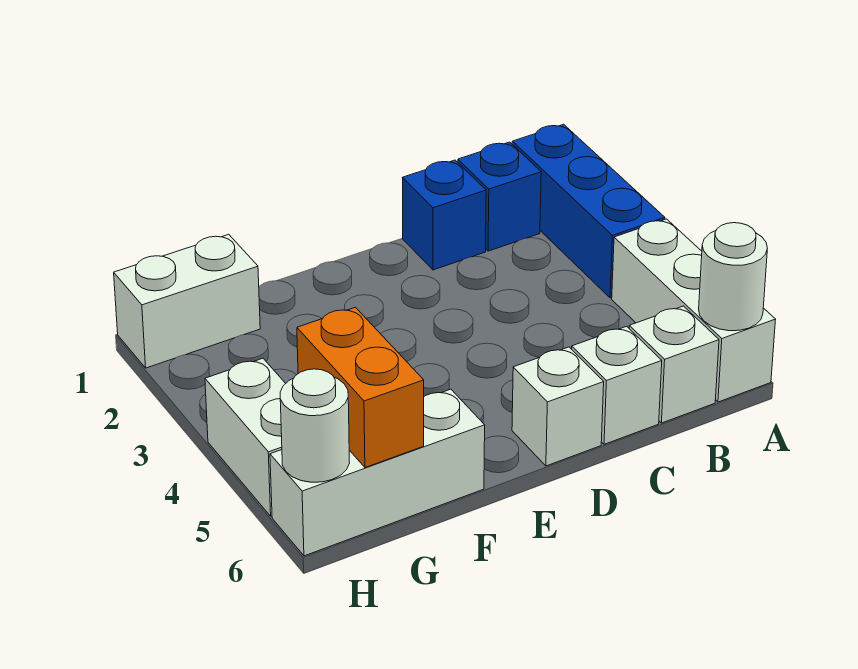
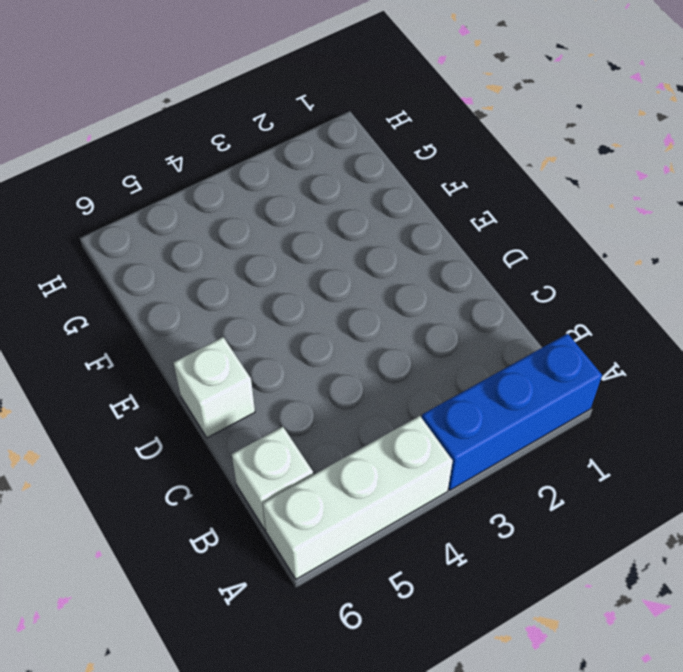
none -> blue brick B1 level 1
none -> blue brick C1 level 1
none -> white brick C6 level 1

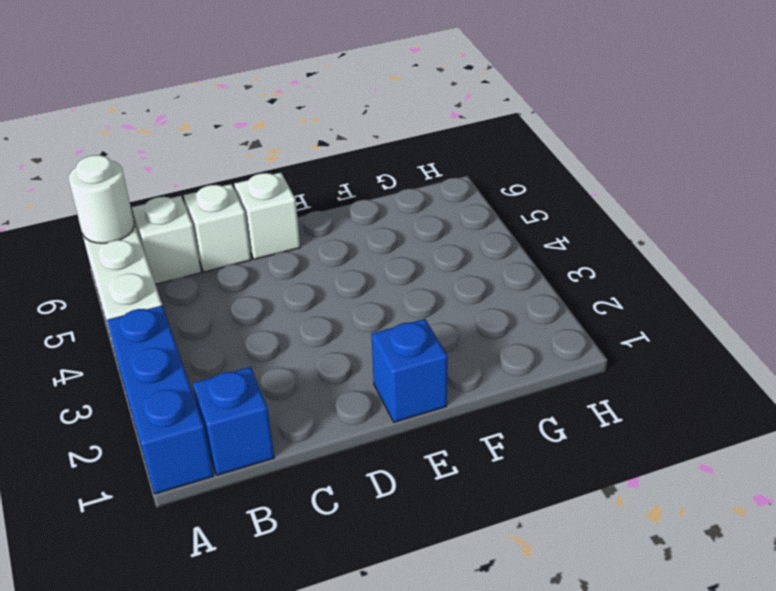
blue brick E1 level 1 -> blue brick C1 level 1
none -> white brick F6:H6 level 1
none -> white brick G1:H1 level 1
none -> white brick H4:H5 level 1

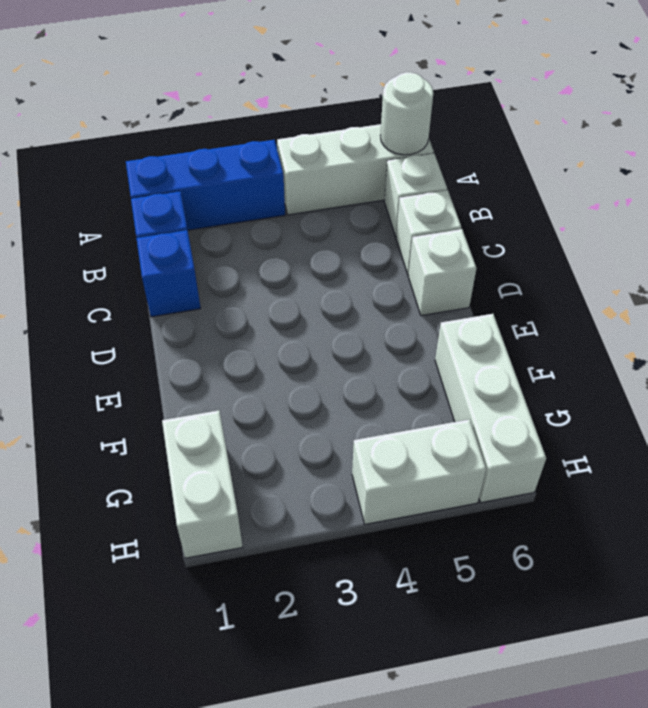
none -> orange brick G5:G6 level 2
none -> white round brick H6 level 2

